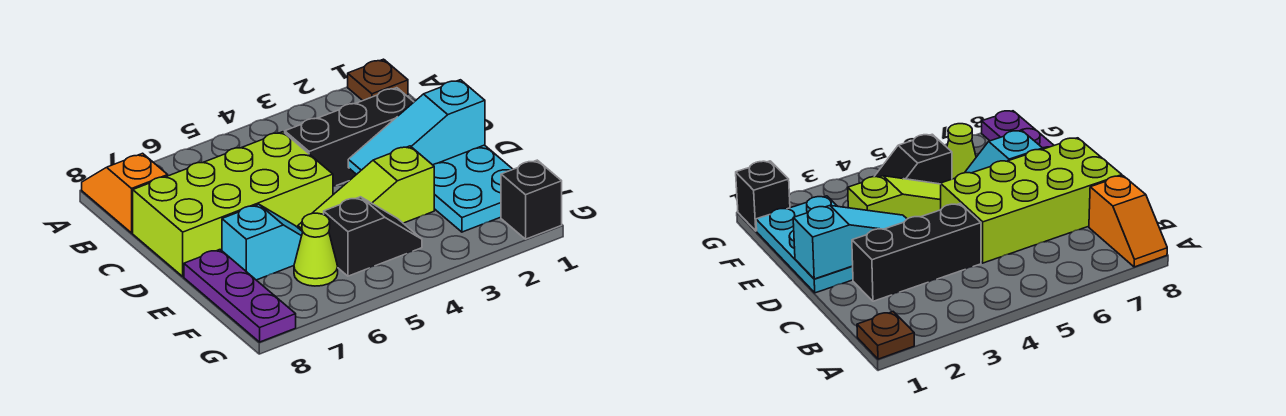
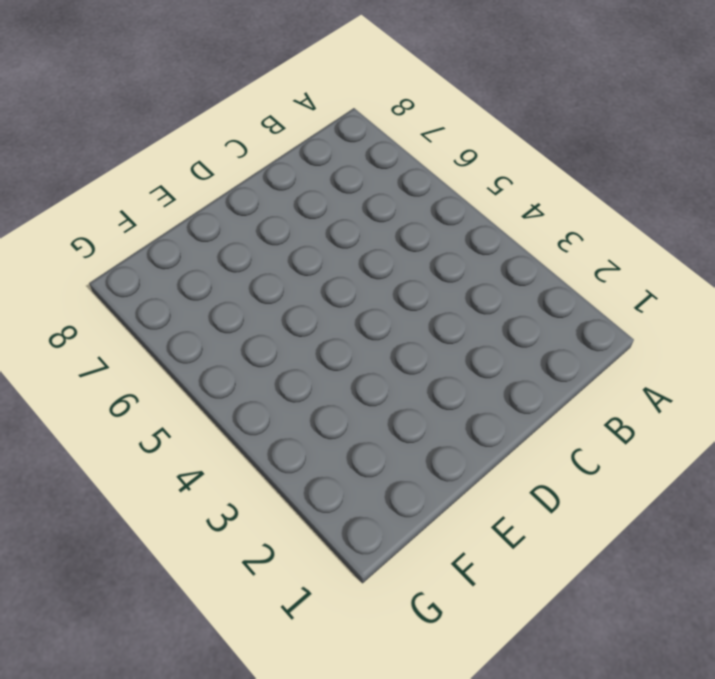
none -> brown plate A1 level 1
none -> orange slope A8:B8 level 1 top B
none -> black brick C2:C4 level 1

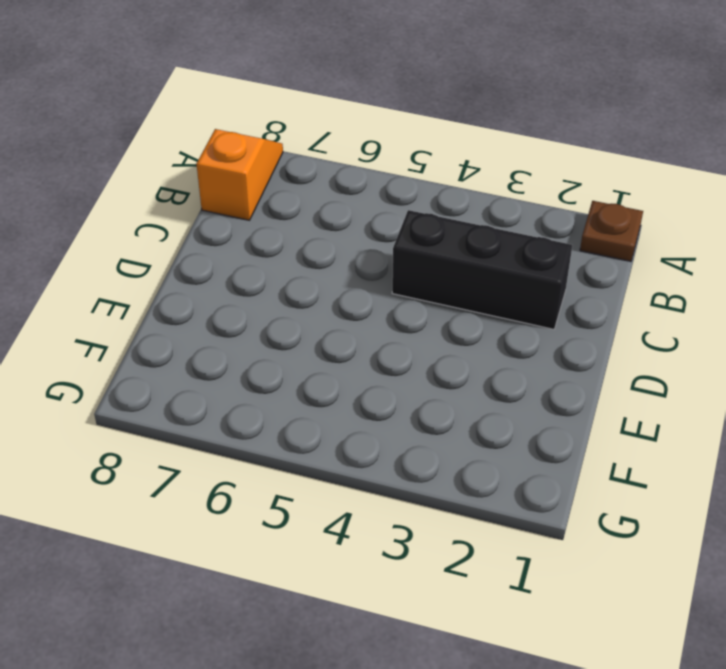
none -> lime brick C5:D8 level 1
none -> cyan plate D1:F2 level 1
none -> lime slope E3:E5 level 1 top 3

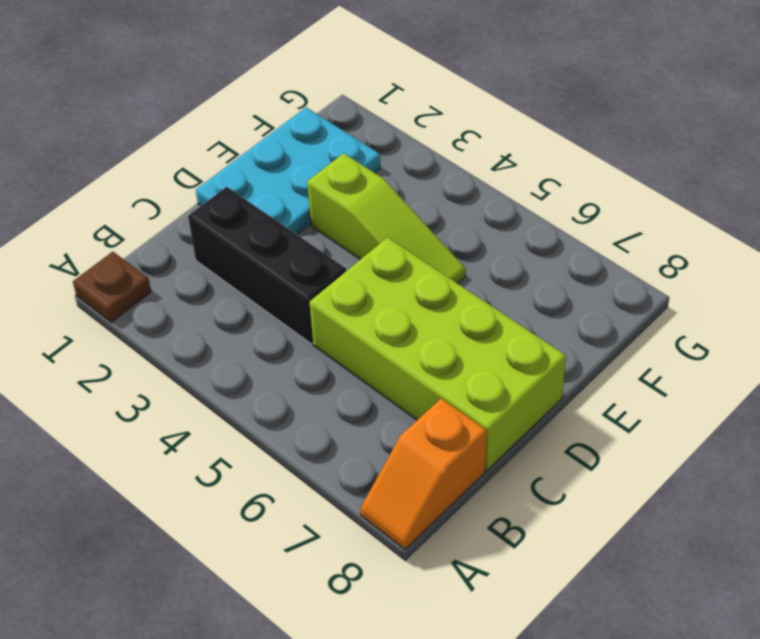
none -> cyan slope E6:E7 level 1 top 7
none -> purple plate E8:G8 level 1
none -> black slope F4:F5 level 1 top 5

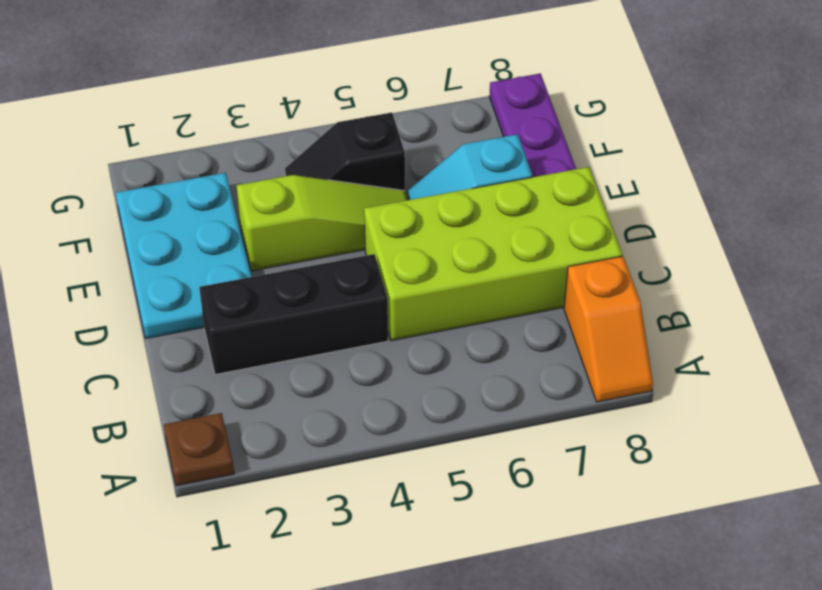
none -> lime cone F6 level 1
none -> black brick G1 level 1
none -> cyan slope D1:D3 level 2 top 1

